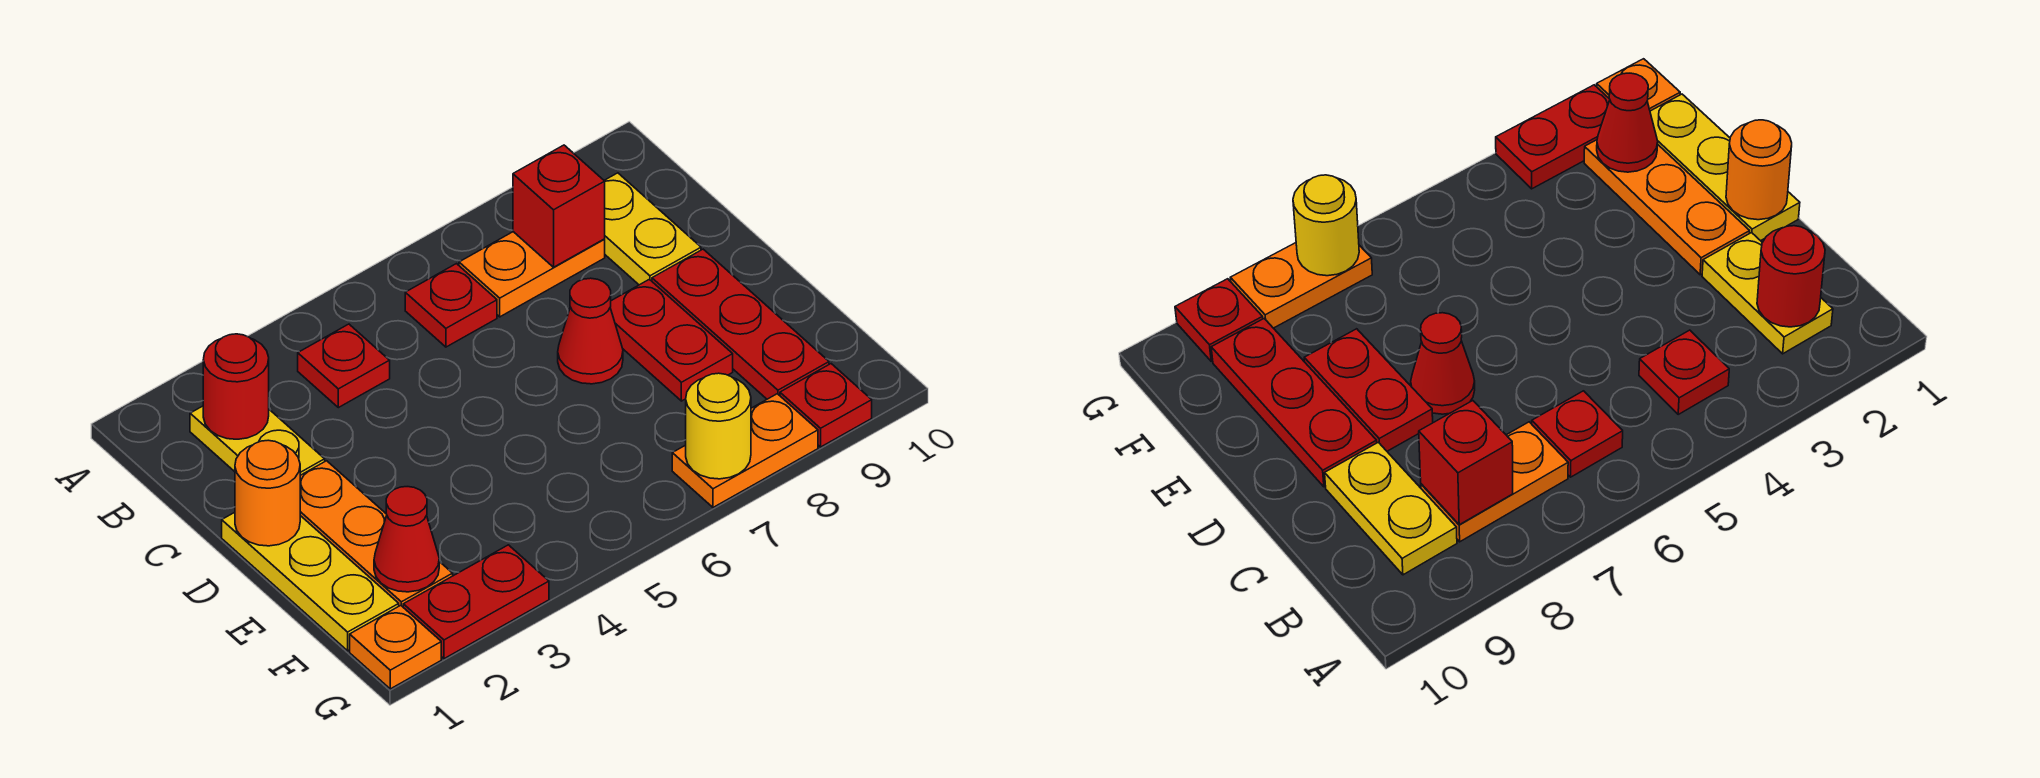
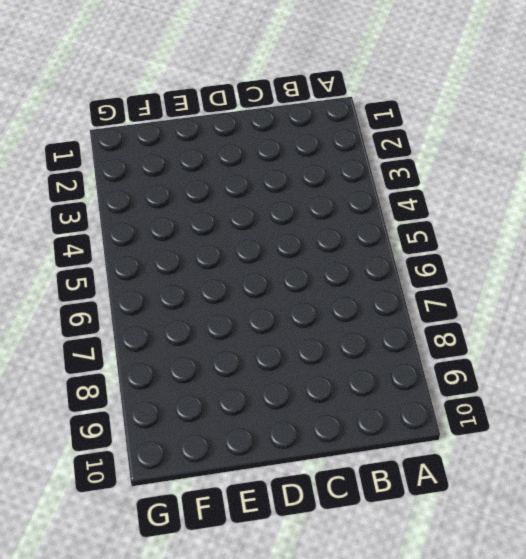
none -> yellow plate B2:C2 level 1
none -> red plate B4 level 1
none -> red plate B6 level 1

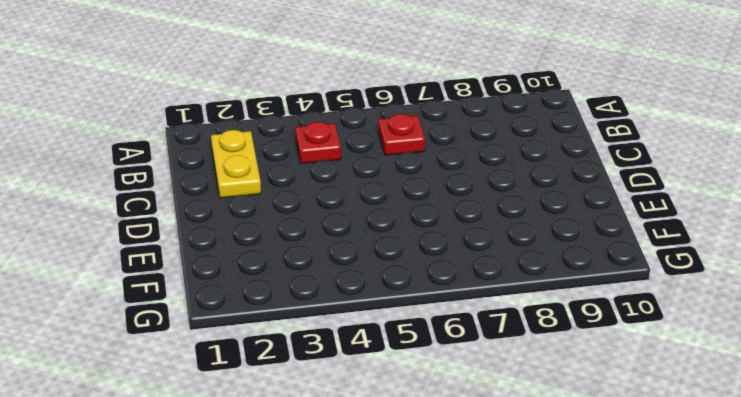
none -> orange plate B7:B8 level 1
none -> yellow plate B9:C9 level 1
none -> yellow plate D1:F1 level 1

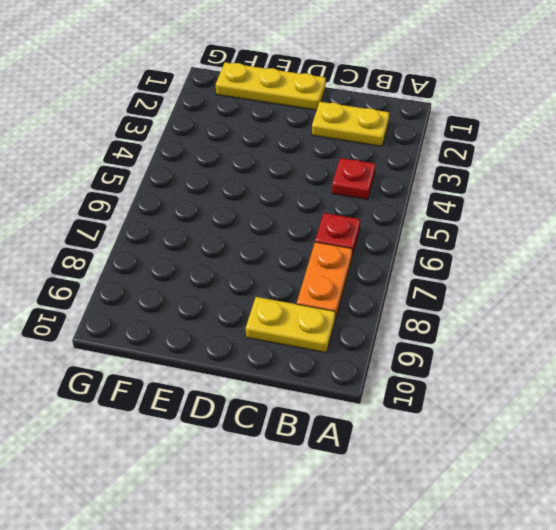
none -> orange plate D2:F2 level 1
none -> red cone D7 level 1
none -> red plate D8:E8 level 1

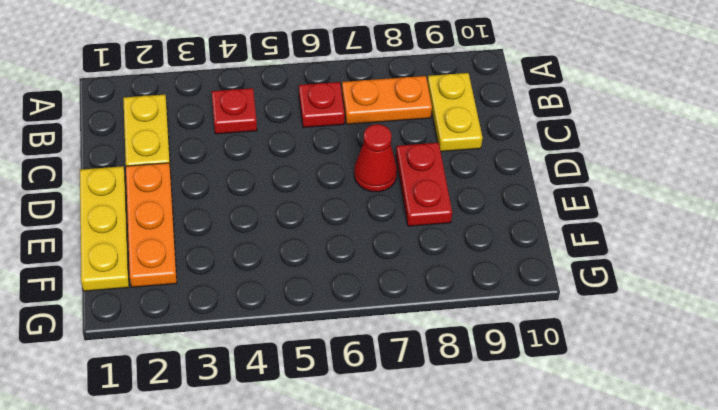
none -> red plate D9:F9 level 1
none -> orange plate G1 level 1
none -> red plate G2:G3 level 1

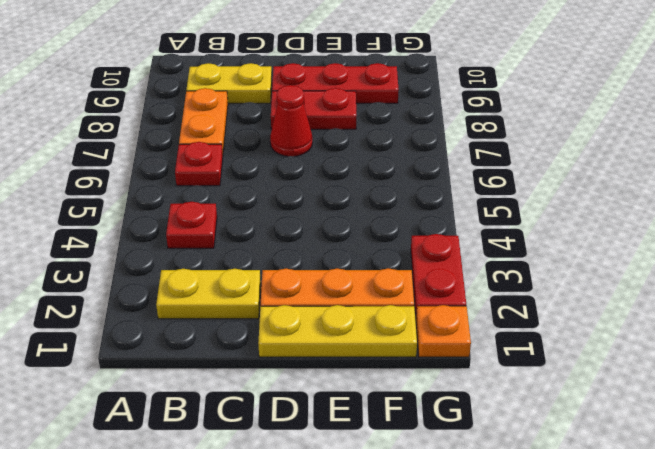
none -> orange plate G7:G8 level 1
none -> red plate G9 level 1
none -> red round brick B2 level 2

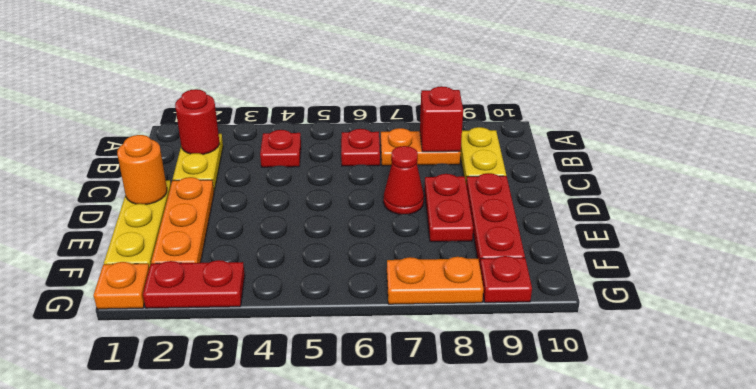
none -> red cone F2 level 2
none -> yellow round brick G7 level 2

